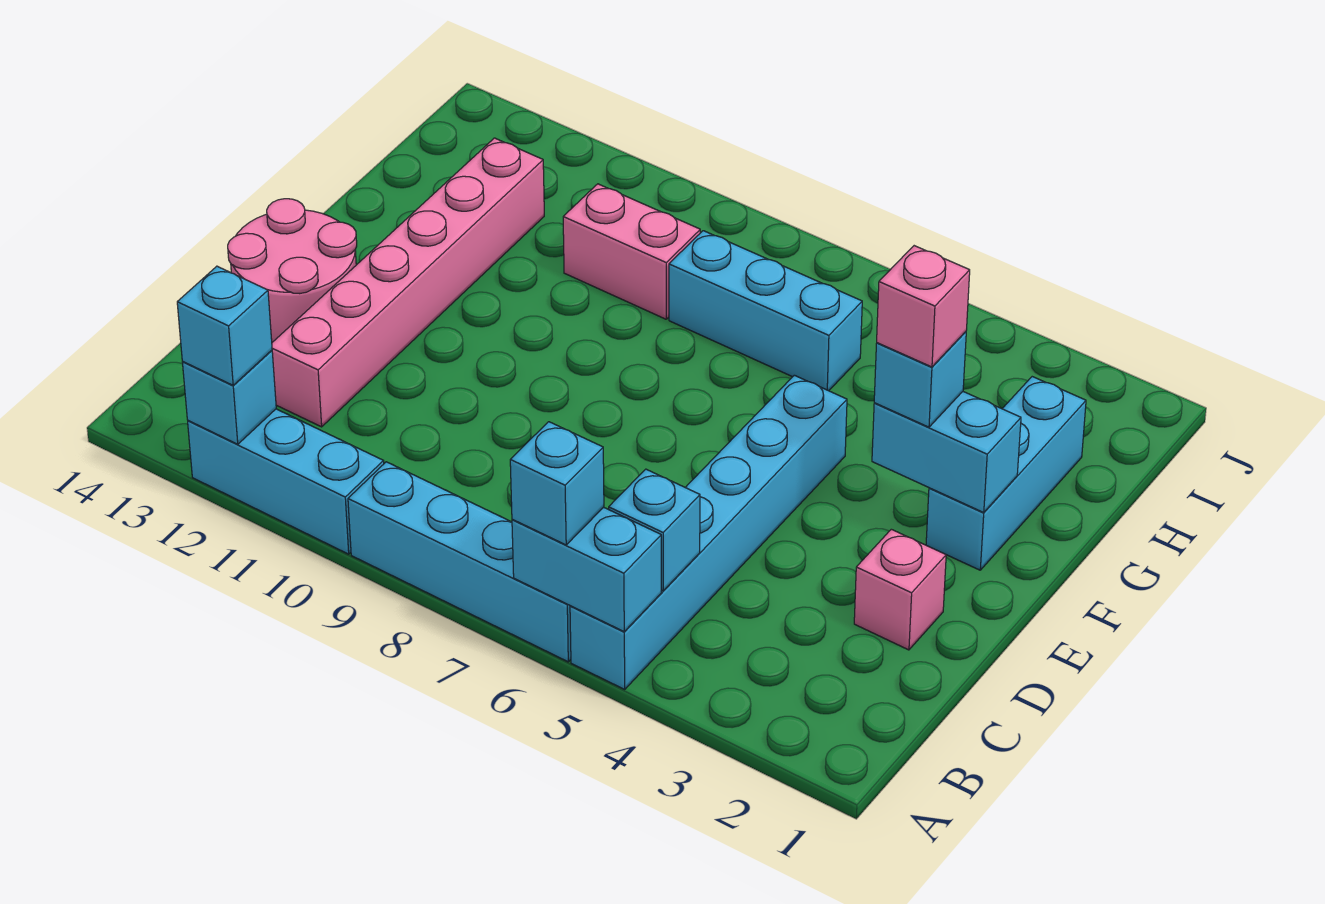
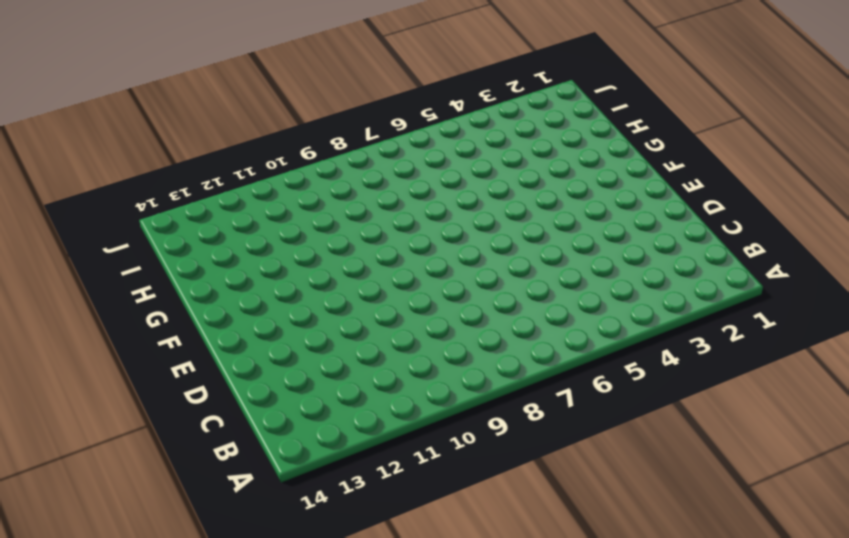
none -> cyan brick A5:F5 level 1
none -> cyan brick A6:A9 level 1
none -> cyan brick A10:A12 level 1

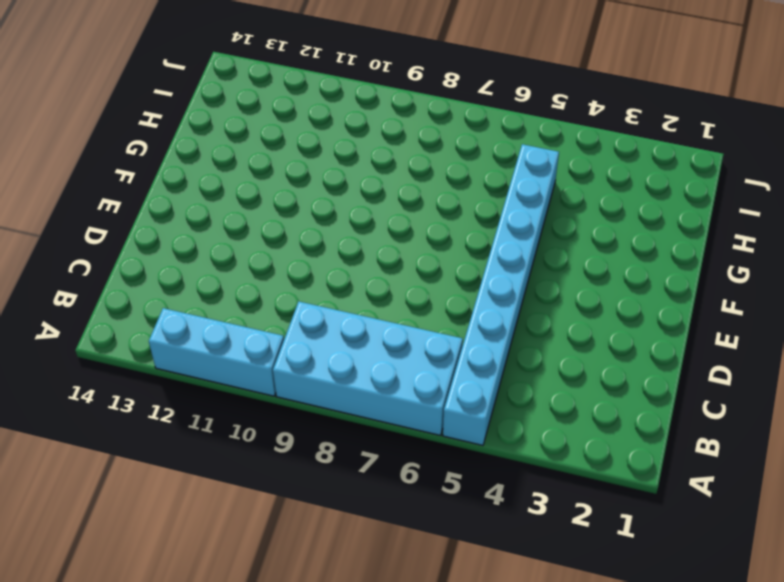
cyan brick A5:H5 level 1 -> cyan brick A5:F5 level 1
cyan brick A6:B9 level 1 -> cyan brick A6:A9 level 1
none -> pink brick C12:H12 level 1
none -> pink brick D2 level 1
none -> pink round brick D13:E14 level 1

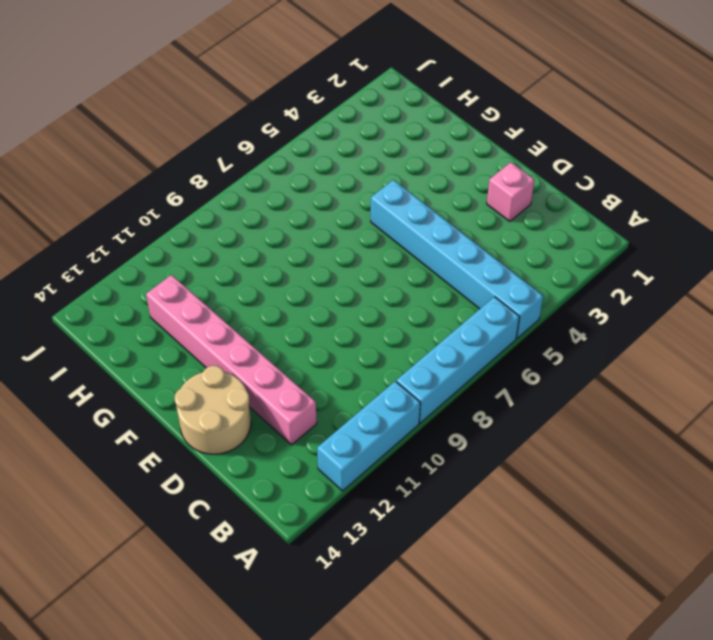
tan round brick D13:E14 level 1 -> pink round brick D13:E14 level 1
none -> cyan brick F2:H2 level 1
none -> cyan brick H6:H8 level 1
none -> pink brick H9:H10 level 1

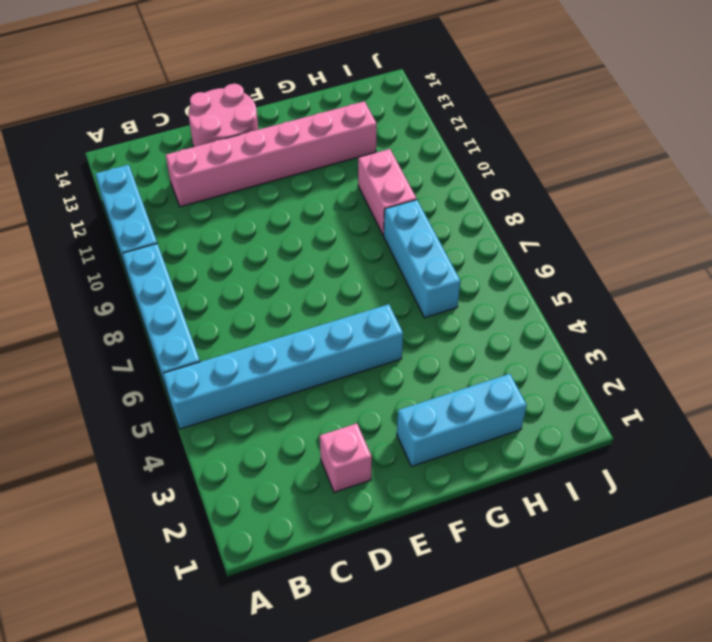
none -> cyan brick A5:A6 level 2
none -> cyan brick A12 level 2
none -> cyan brick B5 level 2

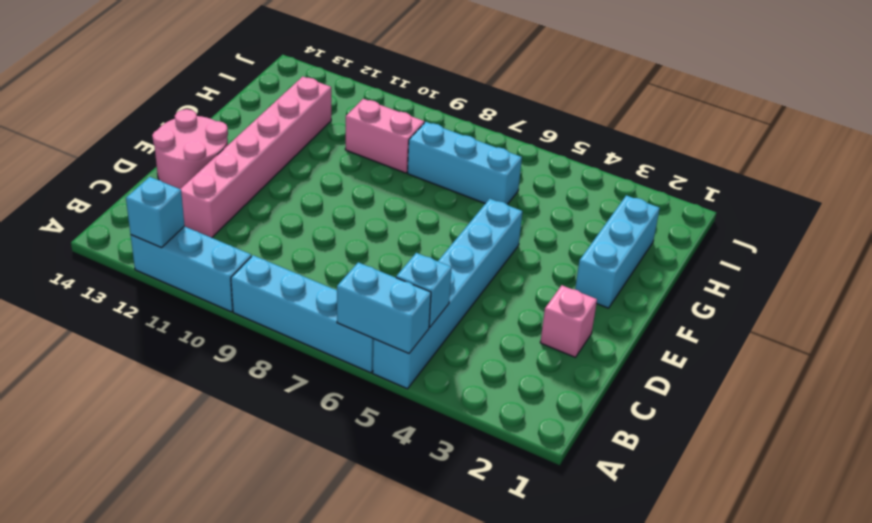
none -> cyan brick F2:F3 level 2
none -> cyan brick A6 level 3
none -> cyan brick A12 level 3

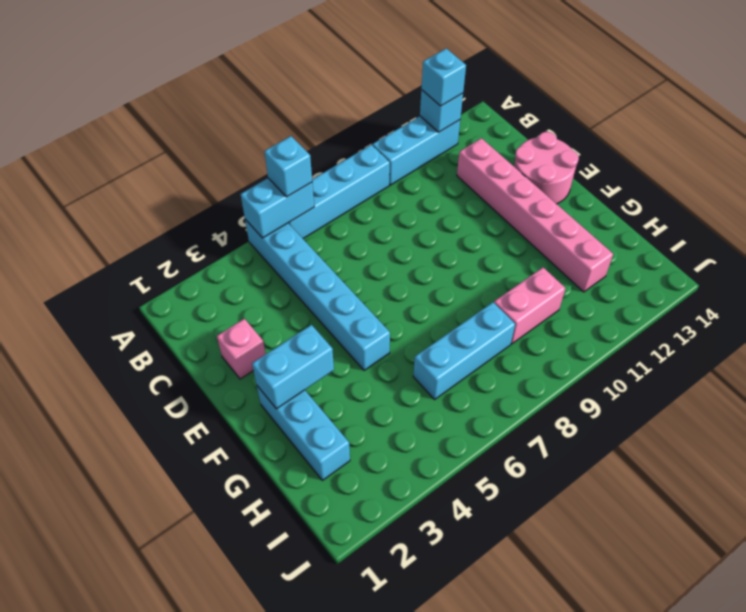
none -> cyan brick B5 level 2
none -> cyan brick F3 level 3
none -> pink brick F3 level 4

